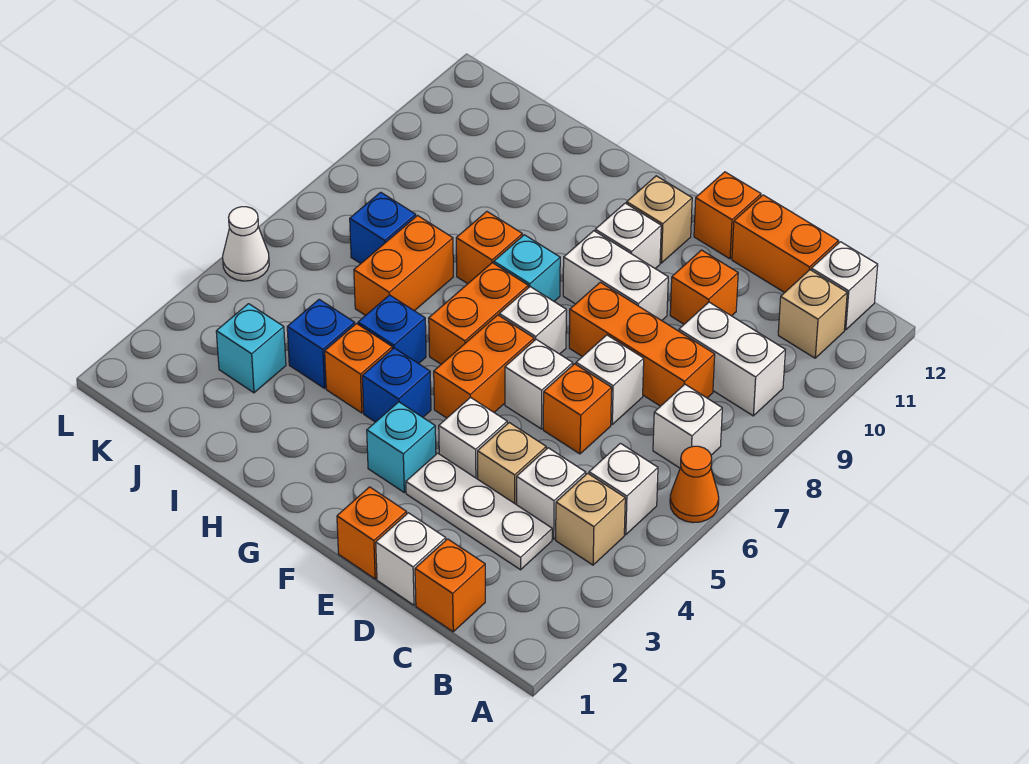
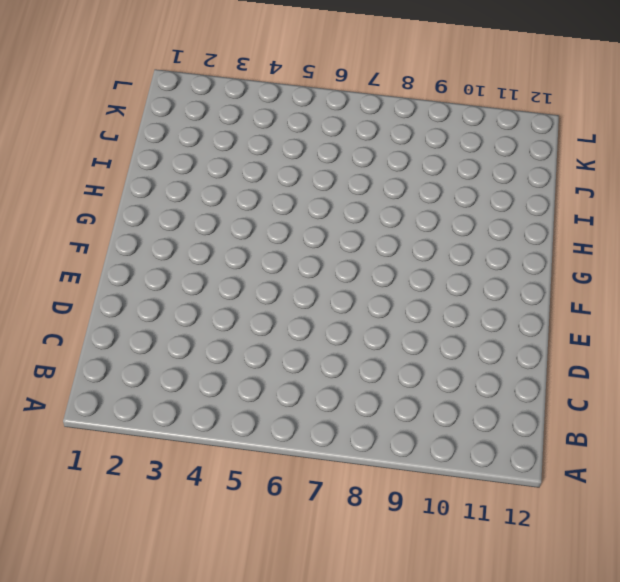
none -> orange cone A6 level 1
none -> tan brick B4 level 1
none -> white brick B5 level 1
none -> white brick B7 level 1

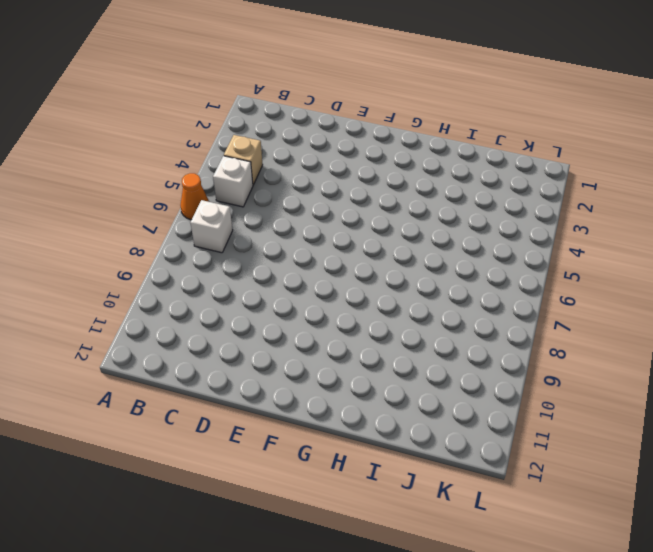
none -> white brick B9:C9 level 1
none -> tan brick B11 level 1
none -> white brick B12 level 1
none -> orange brick C1 level 1

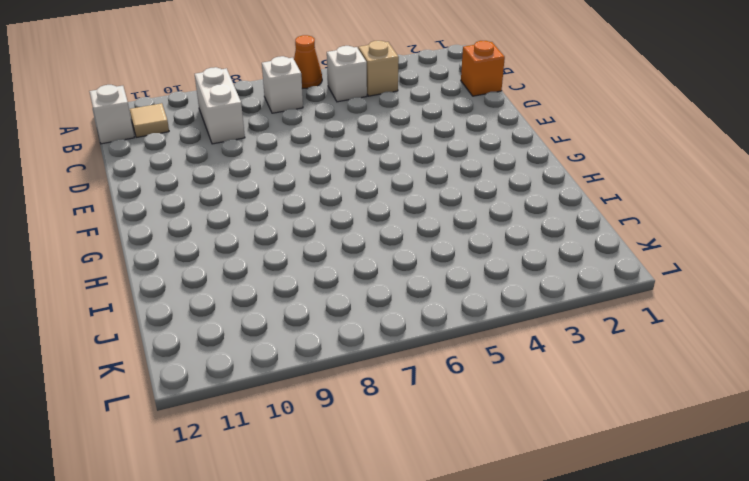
tan tile B11 level 1 -> tan brick B11 level 1
none -> white plate C3:E3 level 1
none -> white brick C4 level 1
none -> orange brick C8:E8 level 1
none -> orange brick C12:D12 level 1

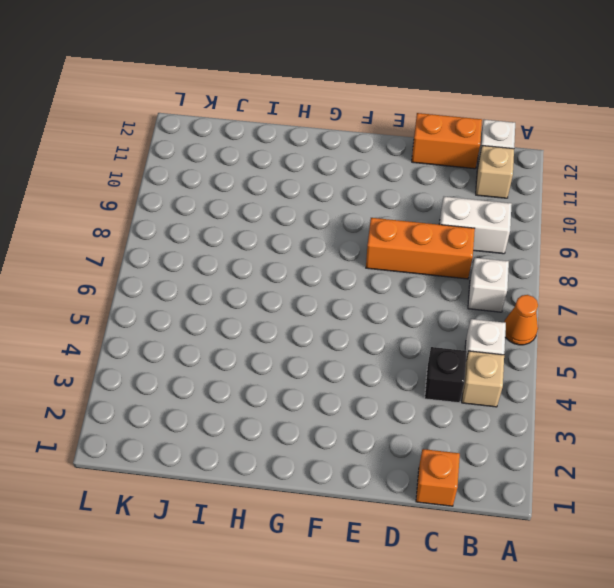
black brick C4 level 1 -> white brick C4 level 1
none -> white plate C3:E3 level 1
none -> white brick D1 level 1
none -> tan brick D4 level 1
none -> orange brick D6 level 1

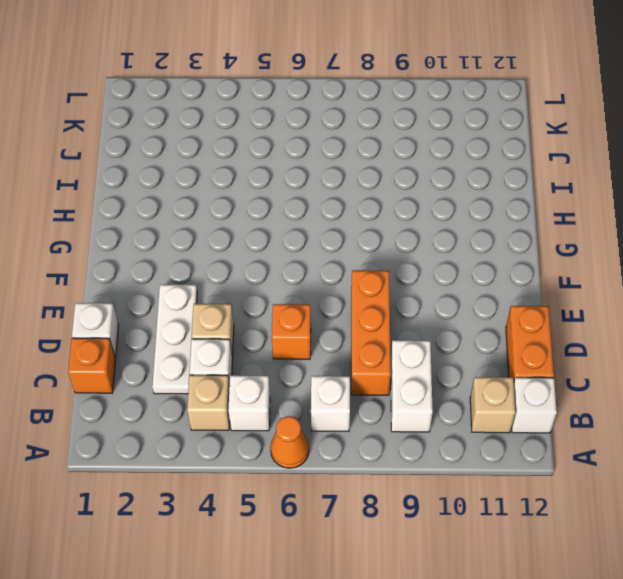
none -> white brick D7 level 1
none -> orange brick D10 level 1
none -> orange brick E1 level 1
none -> white brick E4 level 1

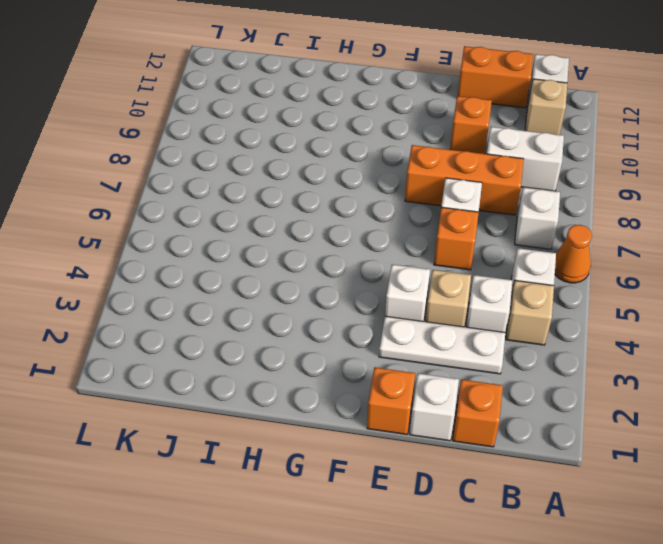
none -> white brick E6 level 1
none -> white brick E9:F9 level 1
none -> orange brick E12 level 1
none -> cyan brick F3 level 1

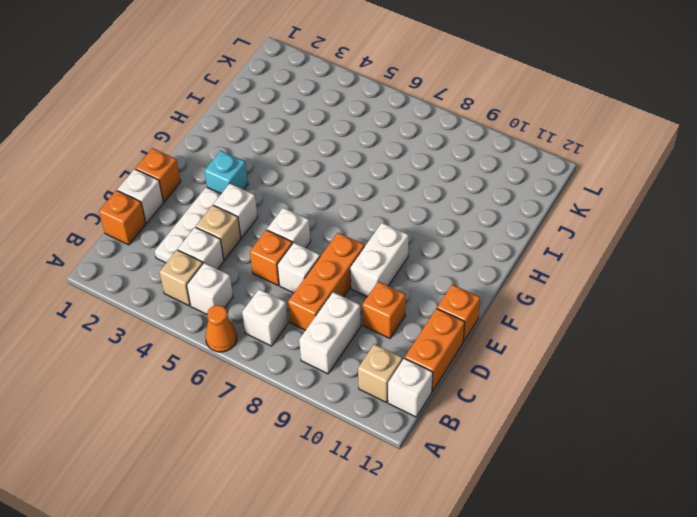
none -> orange brick F5:F6 level 1
none -> white brick F7 level 1
none -> white brick F10 level 1
none -> tan brick F11 level 1

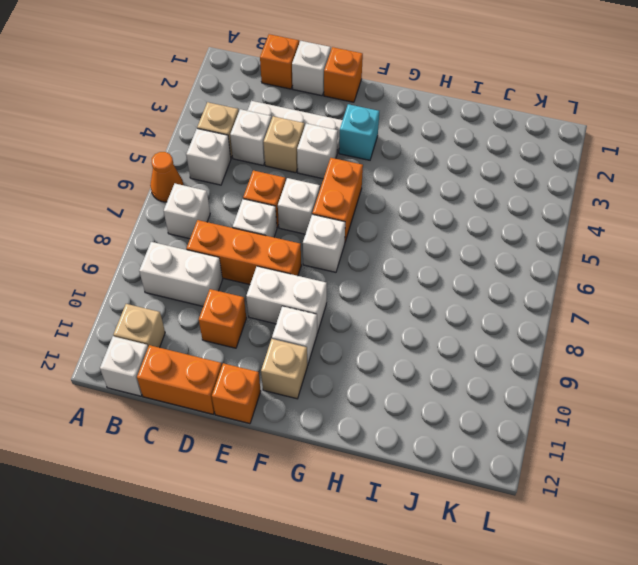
none -> blue brick G4 level 1
none -> orange brick G6:G7 level 1
none -> cyan brick G8 level 1
none -> orange brick H4 level 1

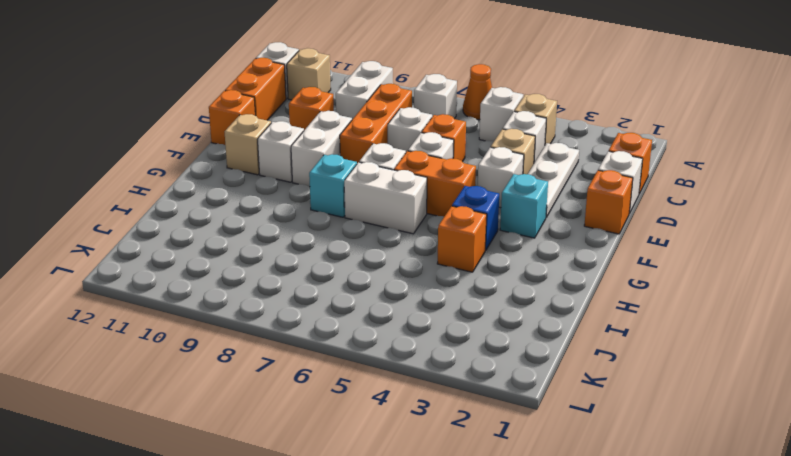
white brick G6:G7 level 1 -> orange brick G6:G7 level 1
none -> blue brick H5 level 1
none -> orange brick H8 level 1
none -> blue brick I4 level 1
none -> orange brick I6:I7 level 1

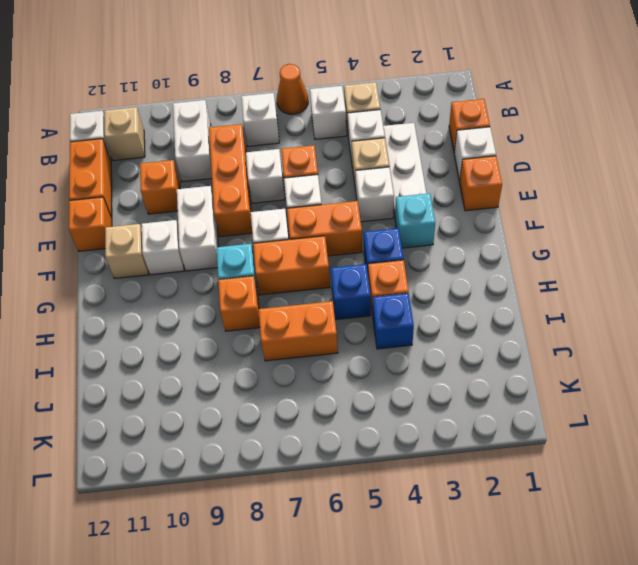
none -> cyan brick J3 level 1
none -> blue brick J7 level 1
none -> white cone L5 level 1

